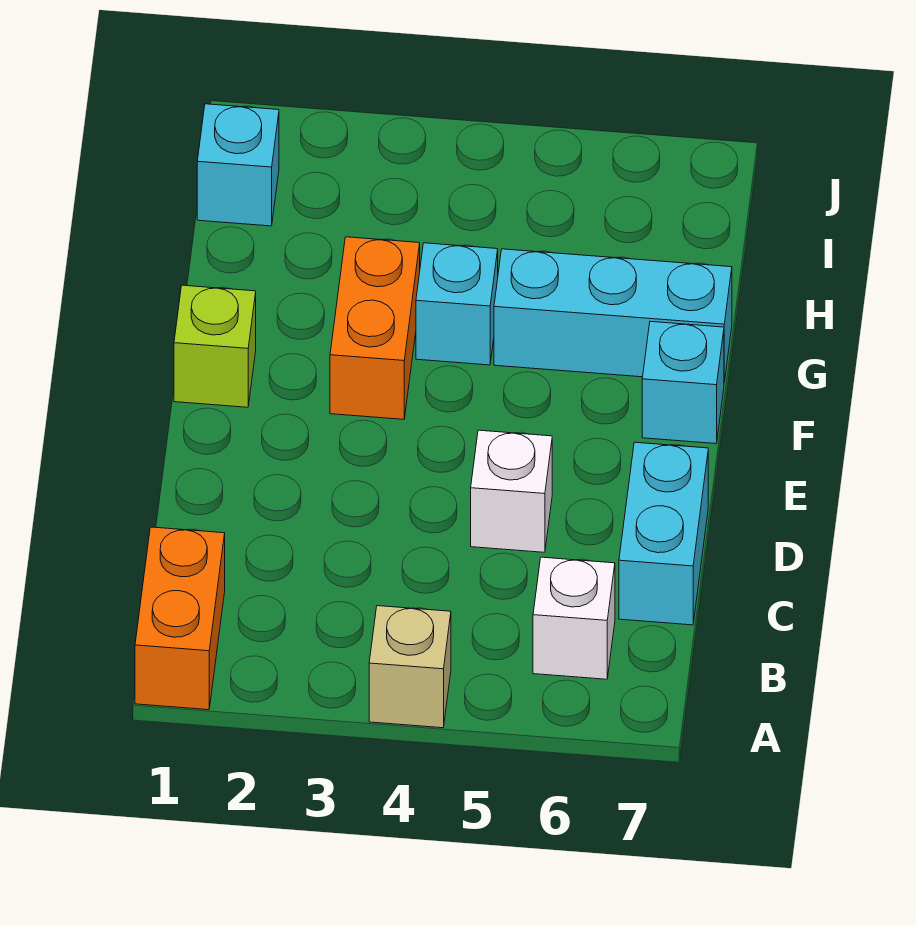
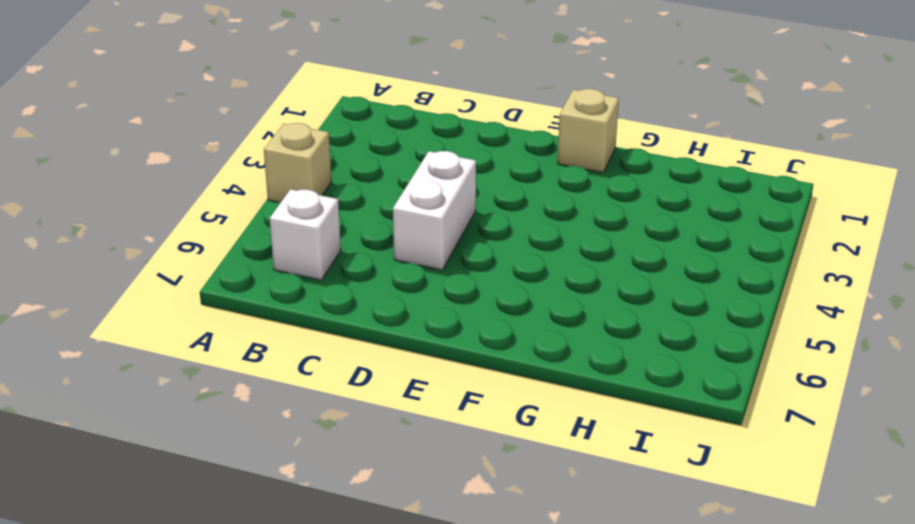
white brick D4:D5 level 1 -> white brick D5 level 1
tan brick F1 level 1 -> lime brick F1 level 1
none -> orange brick A1:B1 level 1
none -> cyan brick C7:D7 level 1

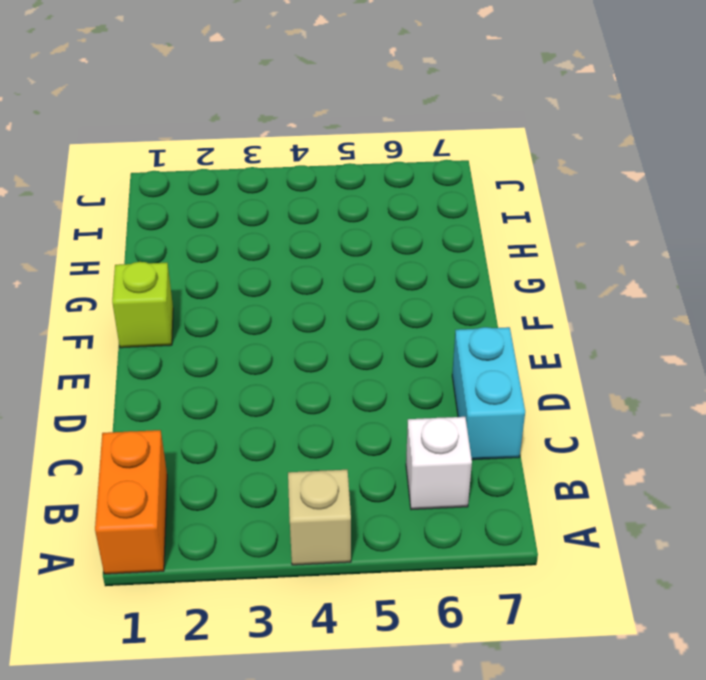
none -> white brick D5 level 1
none -> orange brick F3:G3 level 1

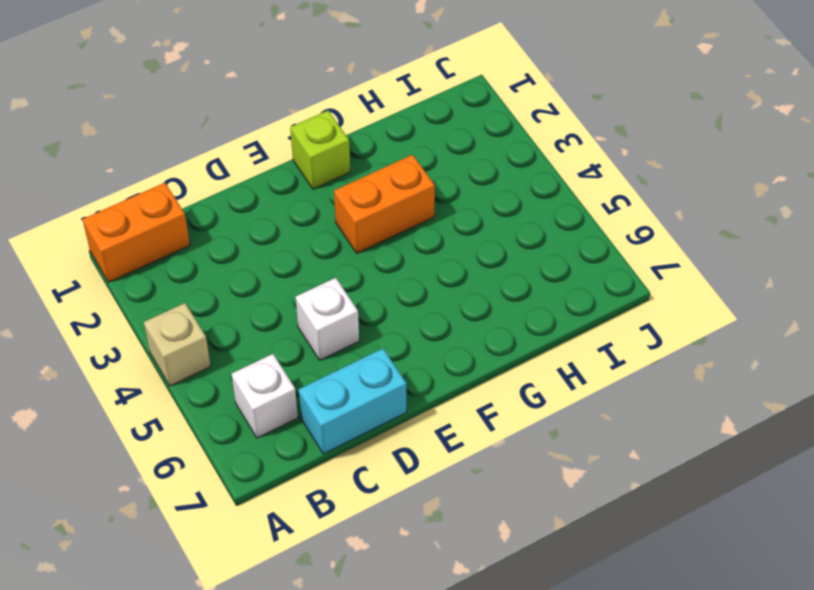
none -> cyan brick F7 level 1
none -> cyan brick G4 level 1

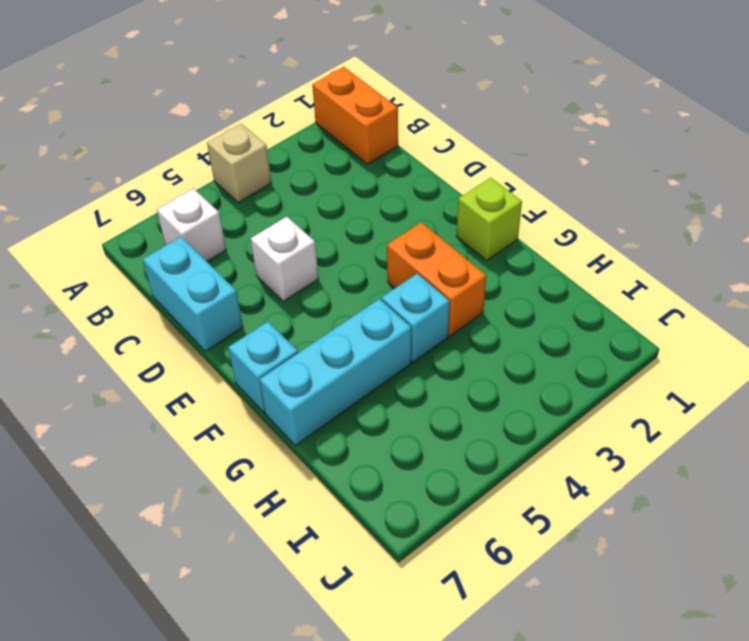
none -> cyan brick I1 level 1

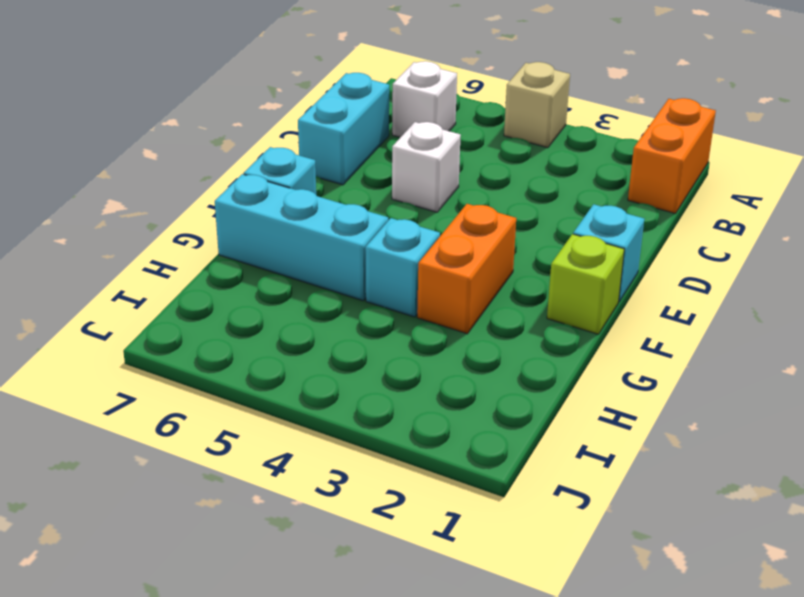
cyan brick E1 level 1 -> cyan brick I1 level 1

